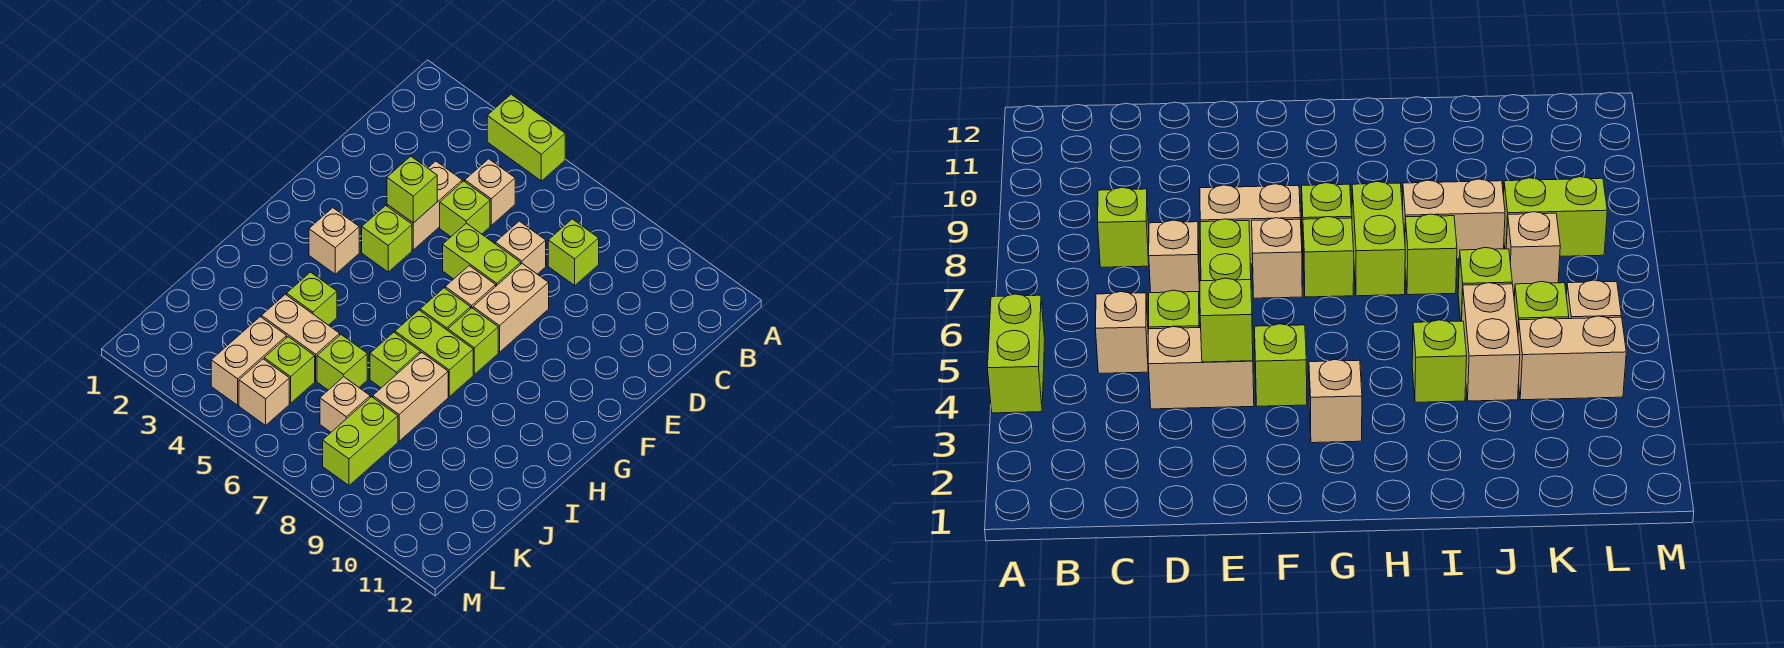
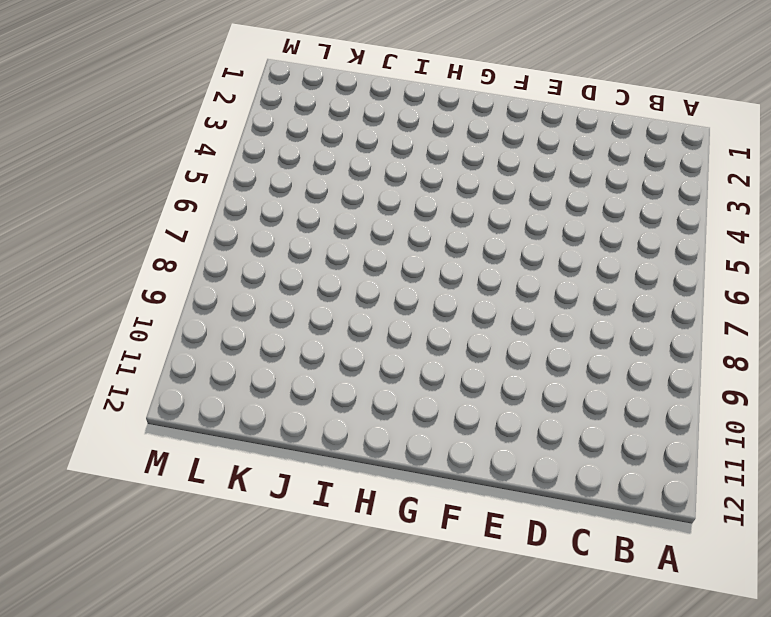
none -> lime brick A4:A5 level 1
none -> tan brick C5 level 1
none -> lime brick C8 level 1

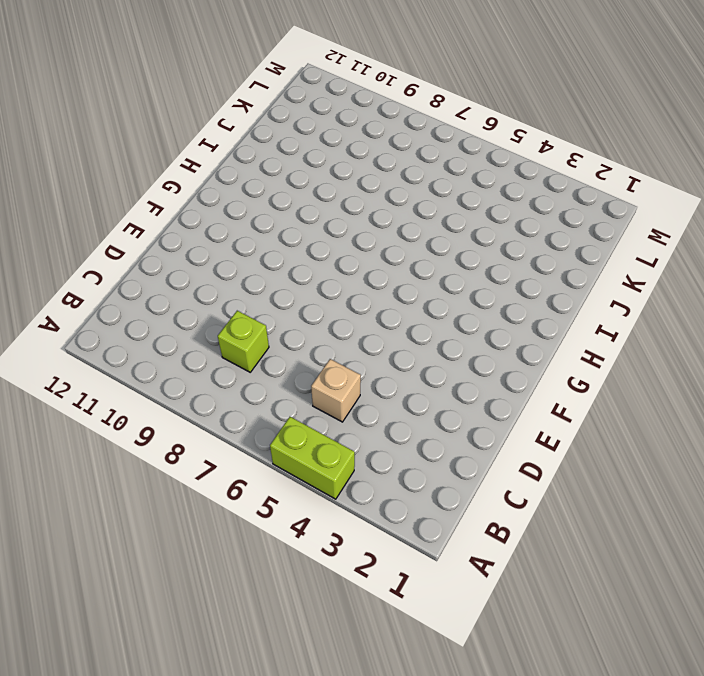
none -> tan brick D4:E4 level 1
none -> lime brick D5 level 1
none -> tan brick D7 level 1

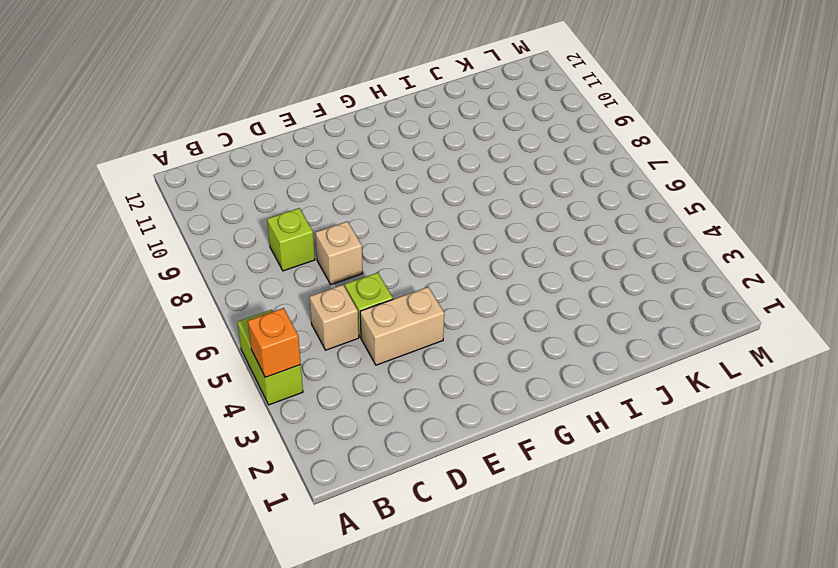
orange brick A4 level 2 -> none
none -> lime brick E6:E7 level 1
none -> tan brick E8:F8 level 1
none -> lime brick F4 level 1

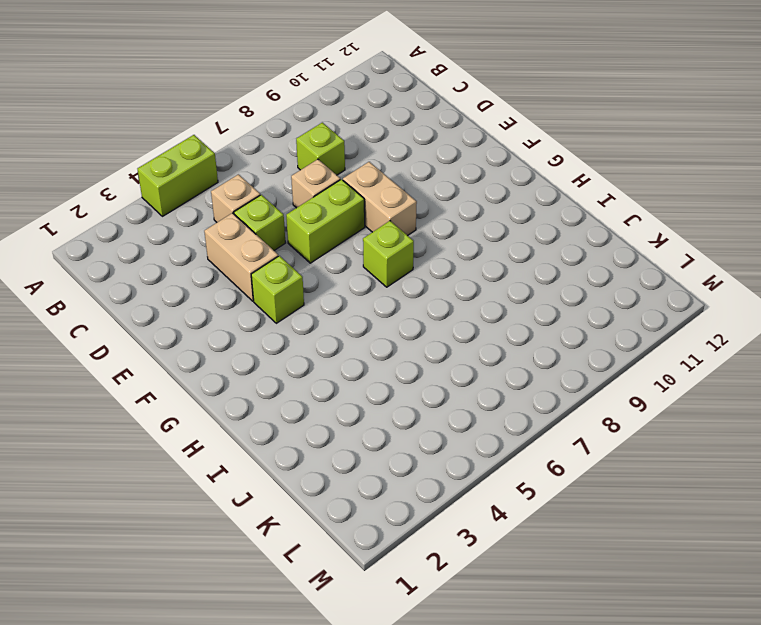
none -> tan brick F7 level 1
none -> tan brick G3 level 1
none -> lime brick G8 level 1

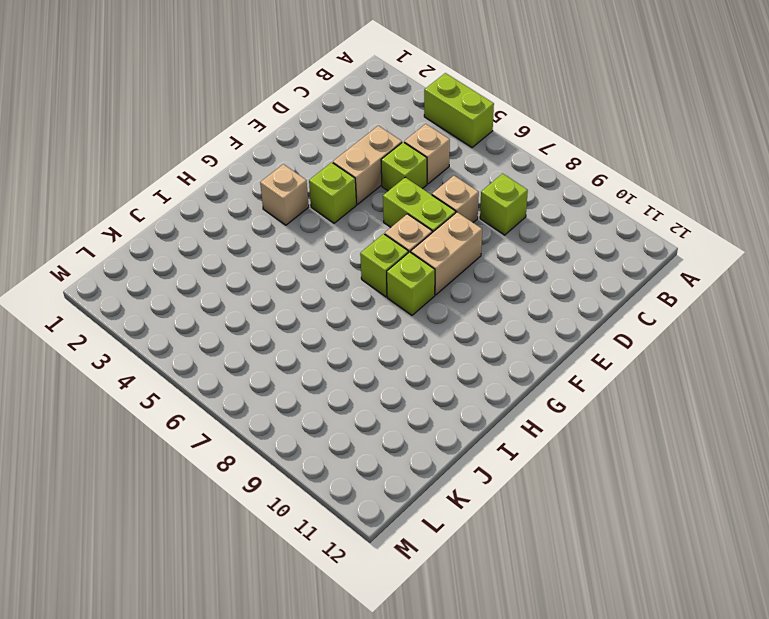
none -> lime brick H7:H8 level 1
none -> lime brick I4 level 1
none -> lime brick I7 level 1

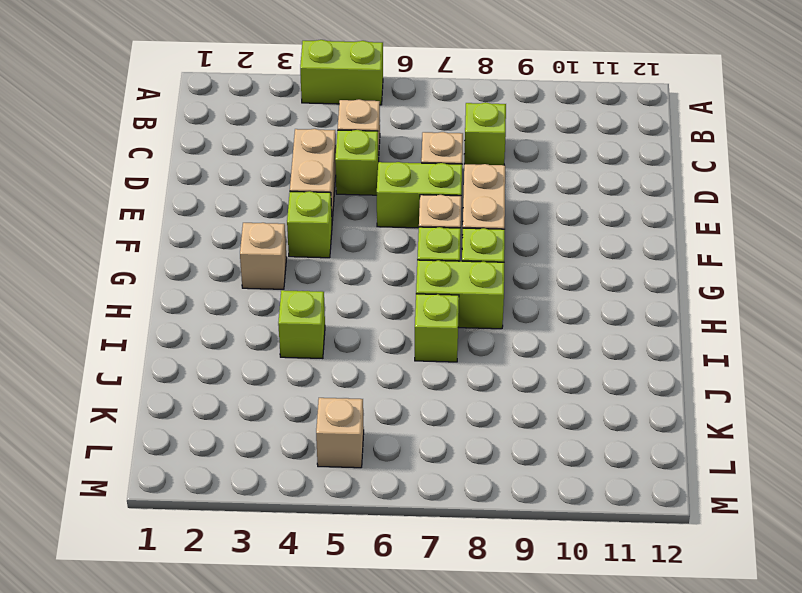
none -> tan brick I8:J8 level 1
none -> tan brick J4:J5 level 1
none -> lime brick J6 level 1

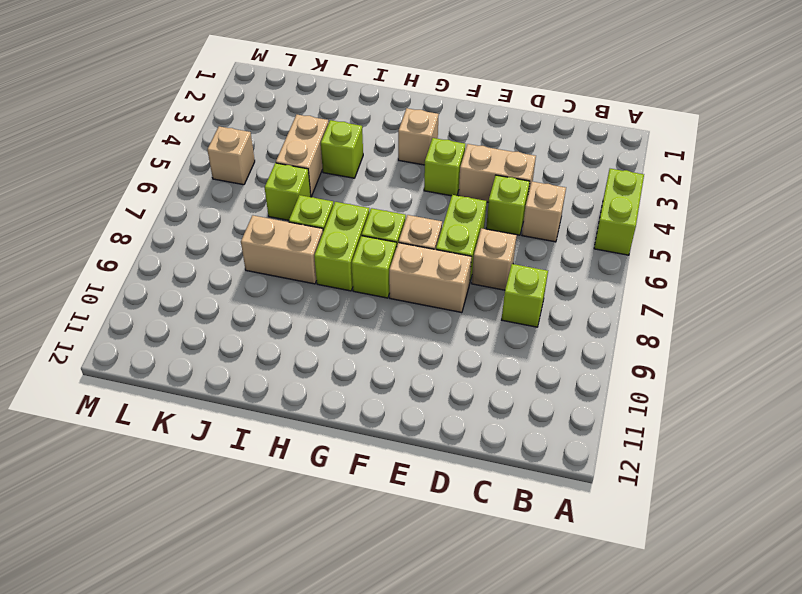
none -> tan brick K4:L4 level 1
none -> lime brick K5 level 1
none -> tan brick K7 level 1

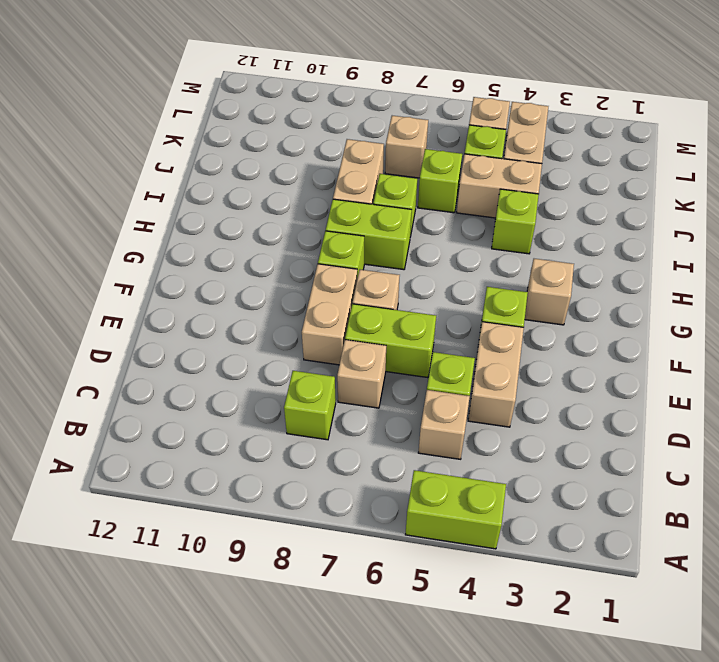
none -> lime brick G7 level 1
none -> lime brick K8:L8 level 1
none -> lime brick E4 level 2

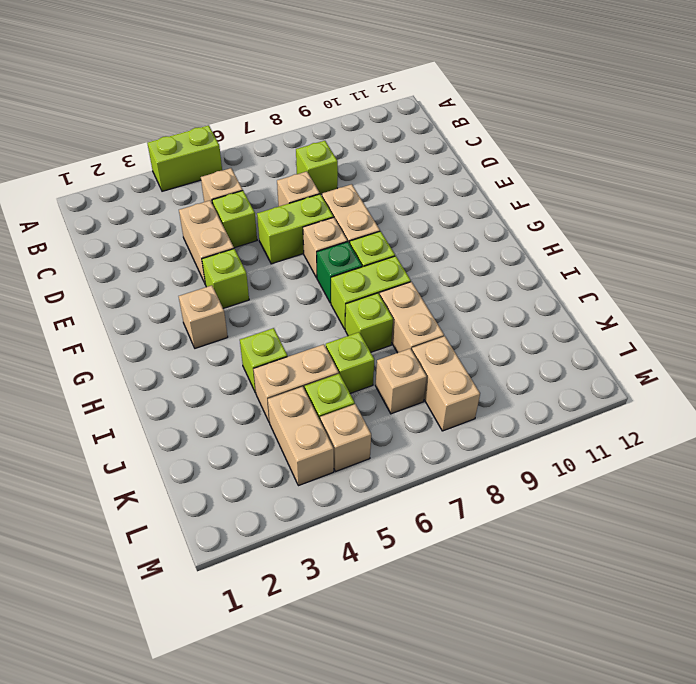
green brick G7 level 1 -> lime brick G7 level 1
tan brick K8:L8 level 1 -> lime brick K8:L8 level 1
none -> lime brick E4 level 2

